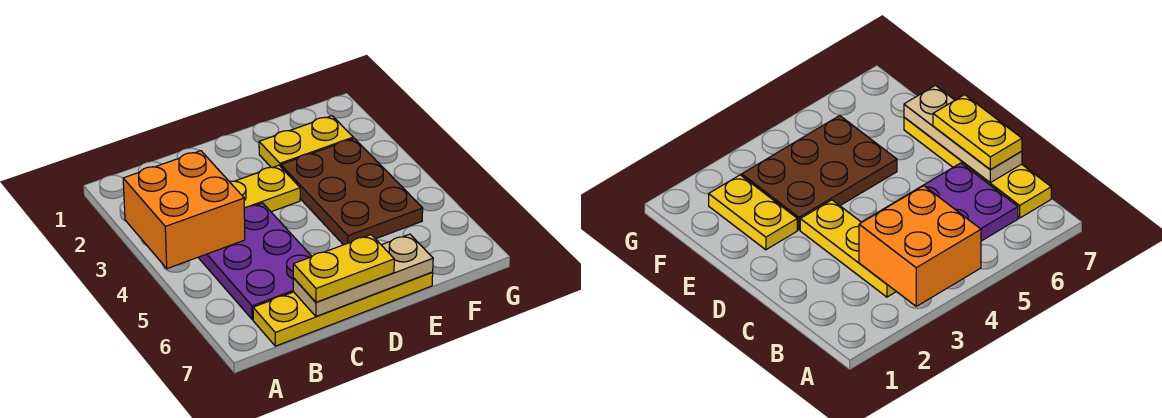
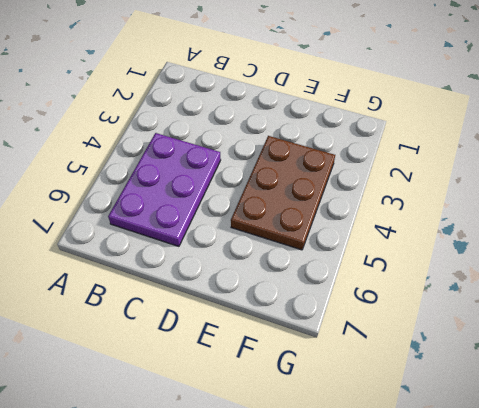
none -> yellow plate B3:D3 level 1
none -> yellow plate B7:E7 level 1

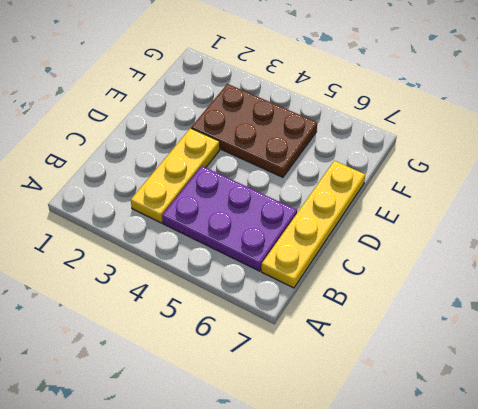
none -> yellow plate E2:F2 level 1
none -> orange brick A3:B4 level 2

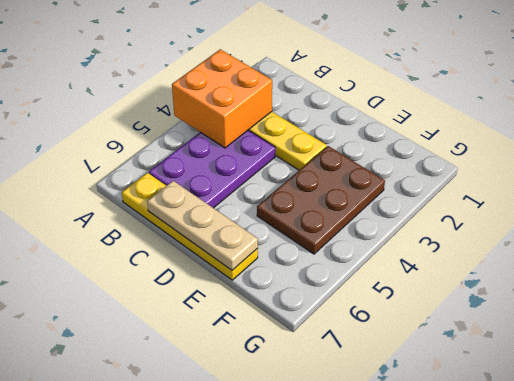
none -> yellow plate E2:F2 level 1
none -> yellow plate C7:D7 level 3

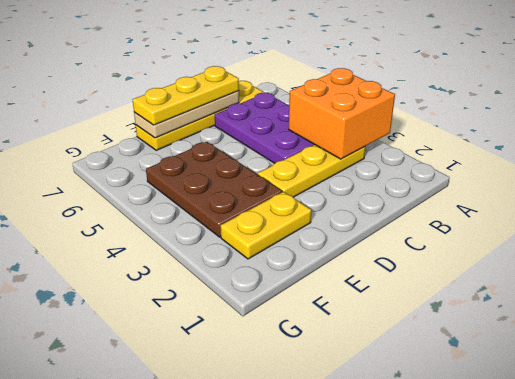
yellow plate C7:E7 level 3 -> yellow plate C7:D7 level 3

